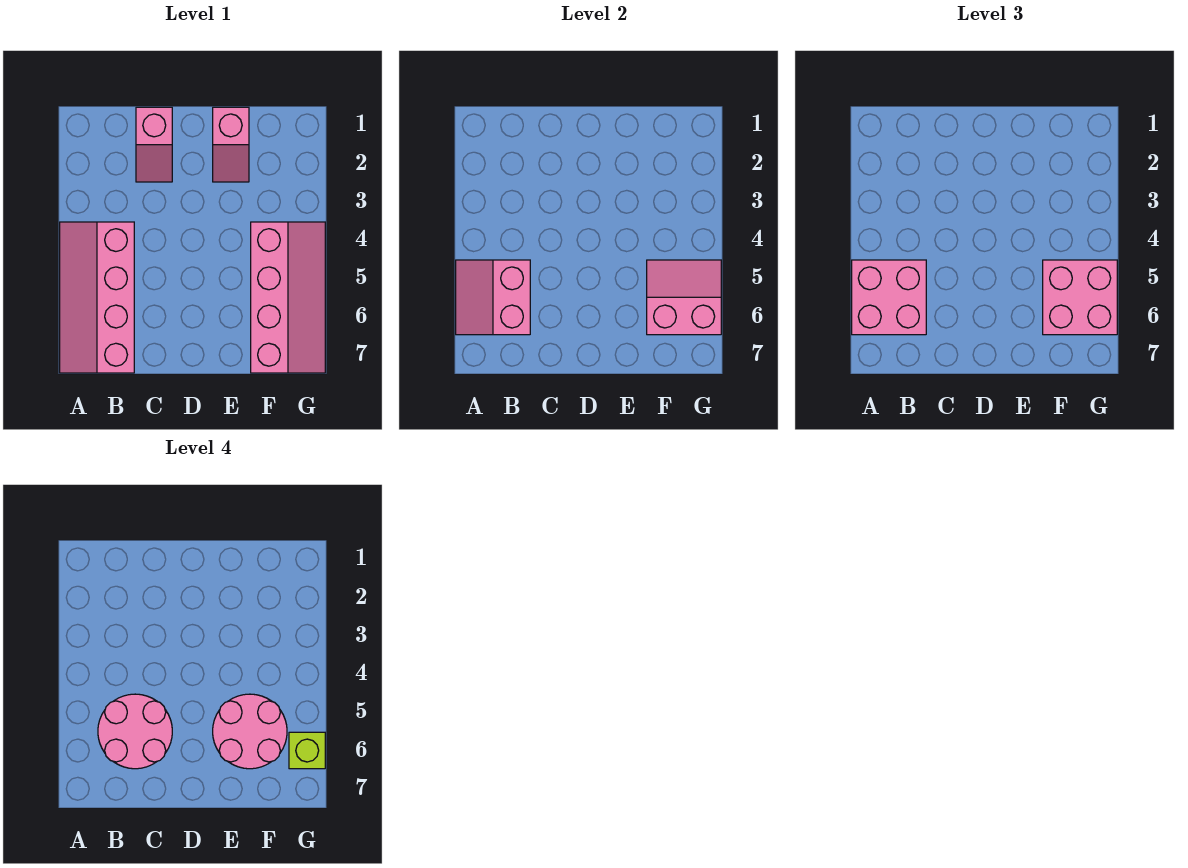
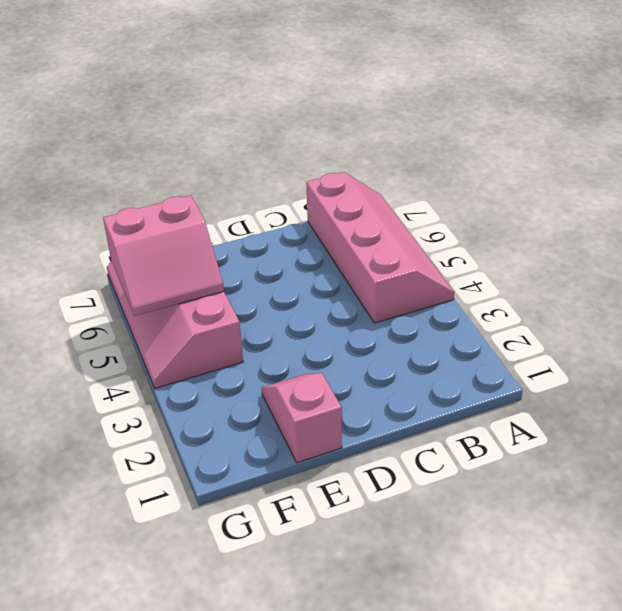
none -> pink slope C1:C2 level 1 top 1
none -> pink slope A5:B6 level 2 top B

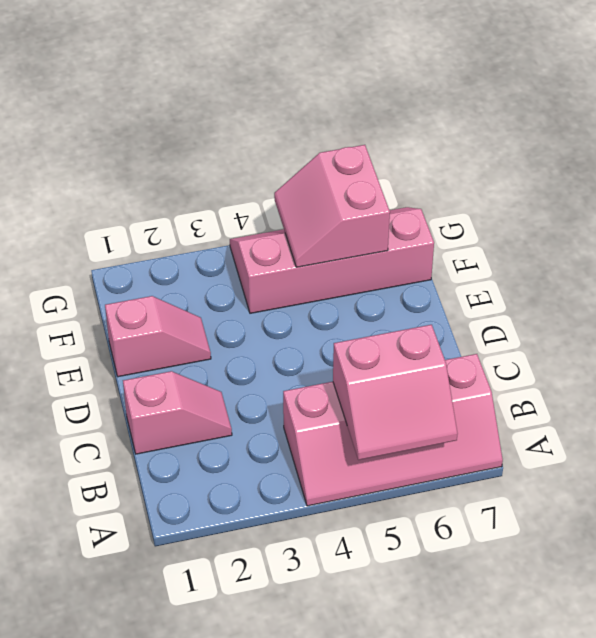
none -> pink brick A5:B6 level 3
none -> pink brick F5:G6 level 3

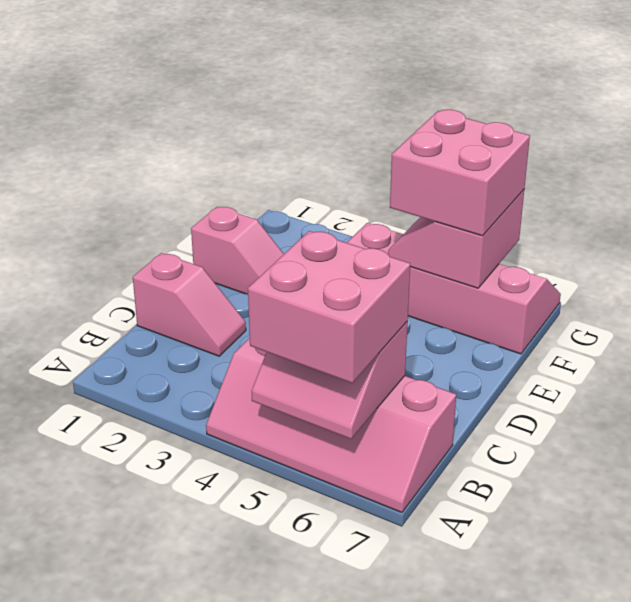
none -> pink round brick B5:C6 level 4
none -> pink round brick E5:F6 level 4

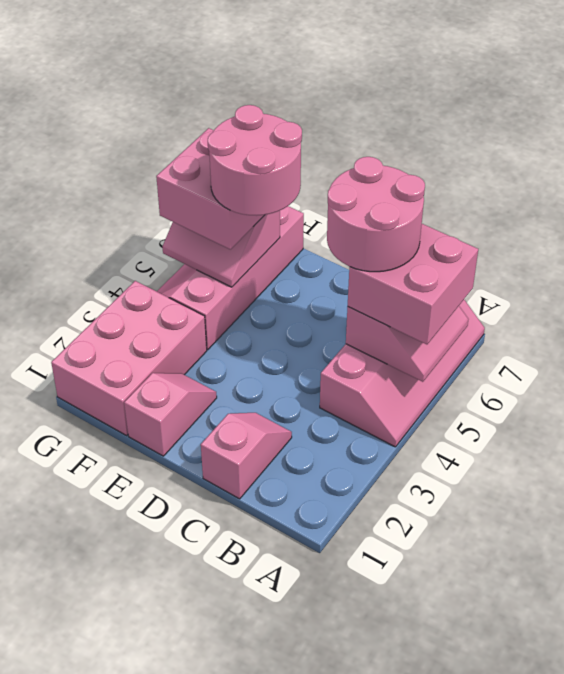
pink brick F1:G3 level 1 -> none
none -> lime brick G6 level 4

